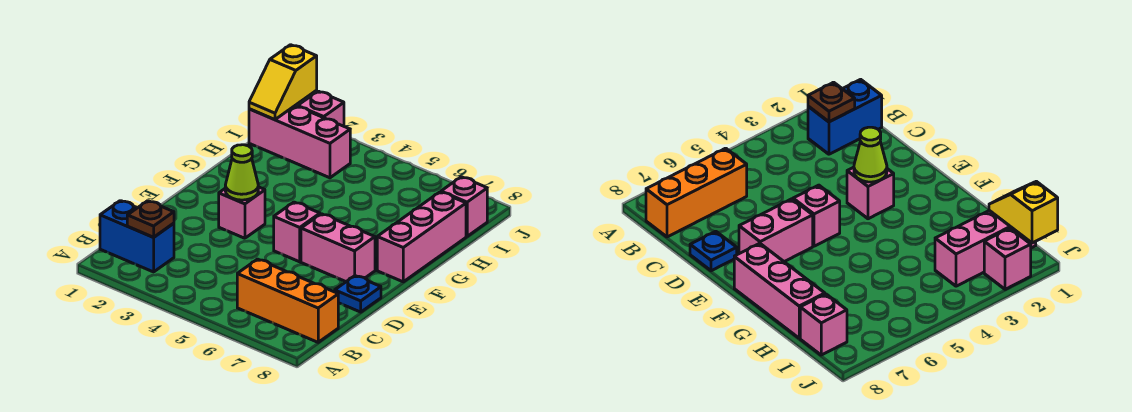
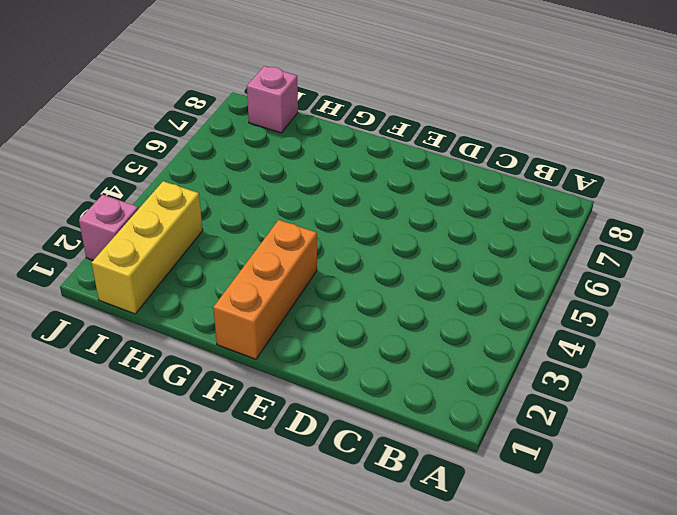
orange brick F1:F3 level 1 -> orange brick B6:B8 level 1
yellow brick I1:I3 level 1 -> pink brick I1:I3 level 1
none -> blue brick B1:B2 level 1
none -> blue plate D8 level 1
none -> pink brick E3 level 1

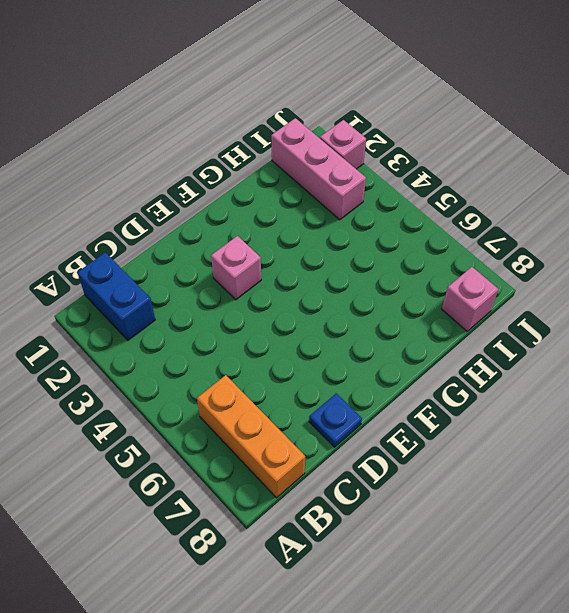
none -> pink brick E5 level 1
none -> pink brick E6:E7 level 1
none -> pink brick F8:H8 level 1

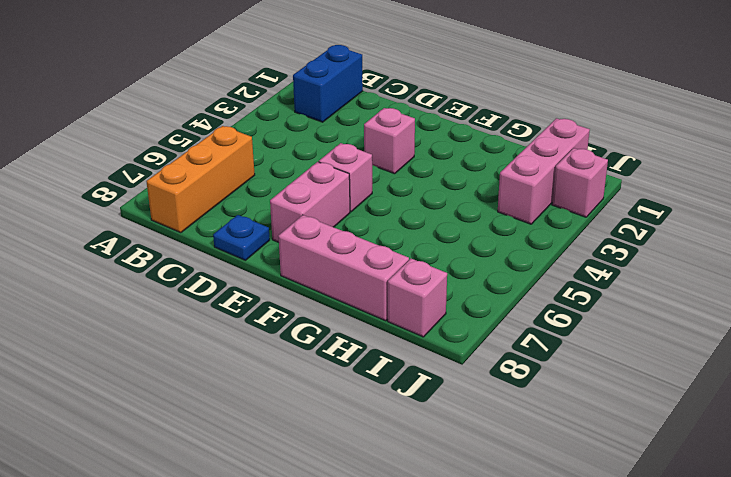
none -> brown plate B2 level 2
none -> lime cone E3 level 2
none -> yellow slope I1:J1 level 2 top J

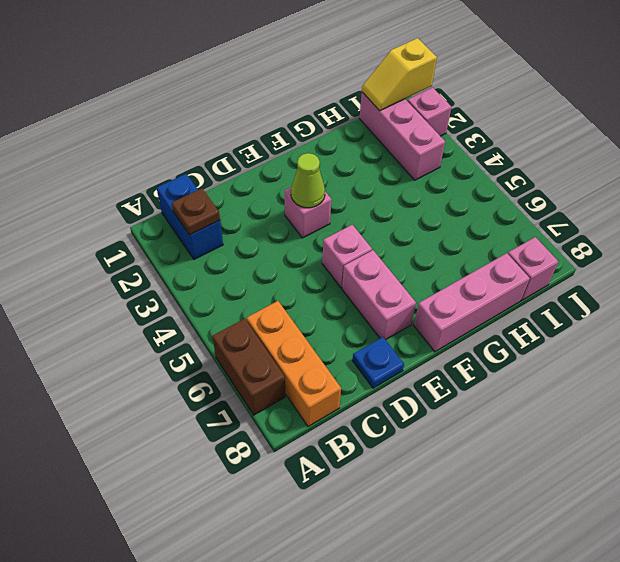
brown brick A6:A7 level 1 -> none

